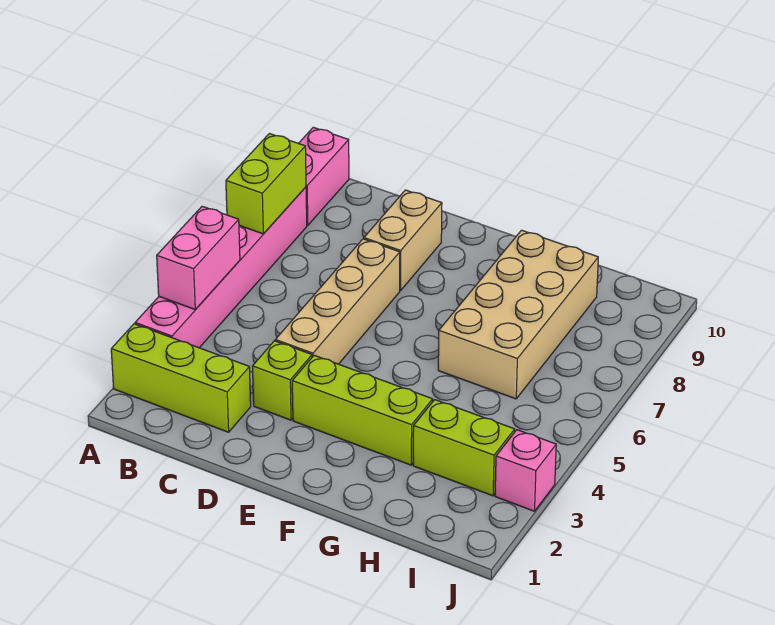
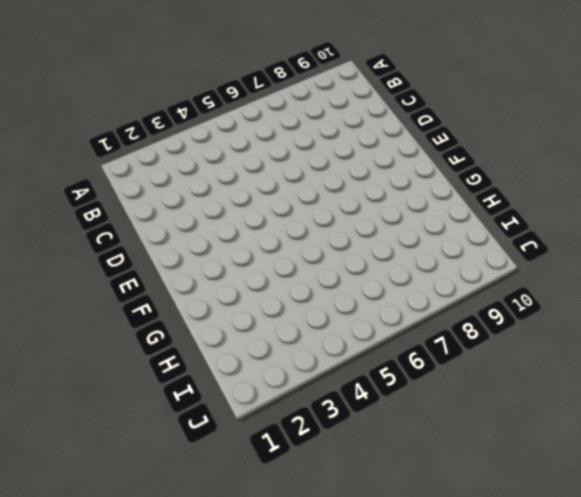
none -> lime brick A2:C2 level 1
none -> pink brick A3:A8 level 1
none -> pink brick A9:A10 level 1

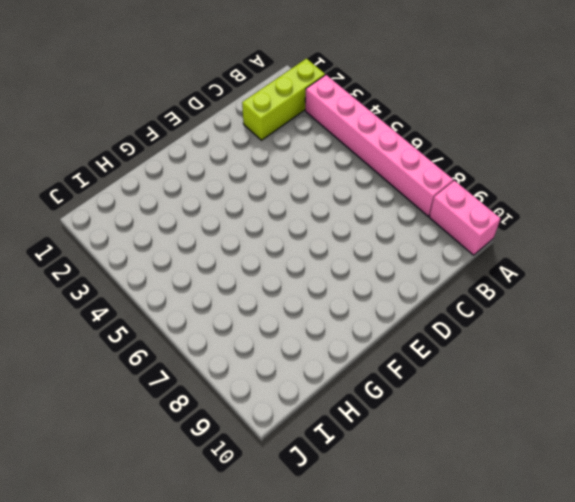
none -> lime brick D3 level 1
none -> tan brick D4:D7 level 1
none -> tan brick D8:D9 level 1

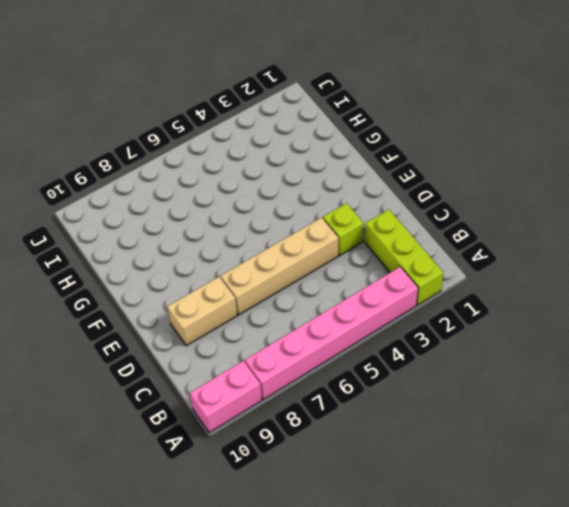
none -> lime brick E3:G3 level 1
none -> tan brick G6:H9 level 1
none -> lime brick H3:I3 level 1

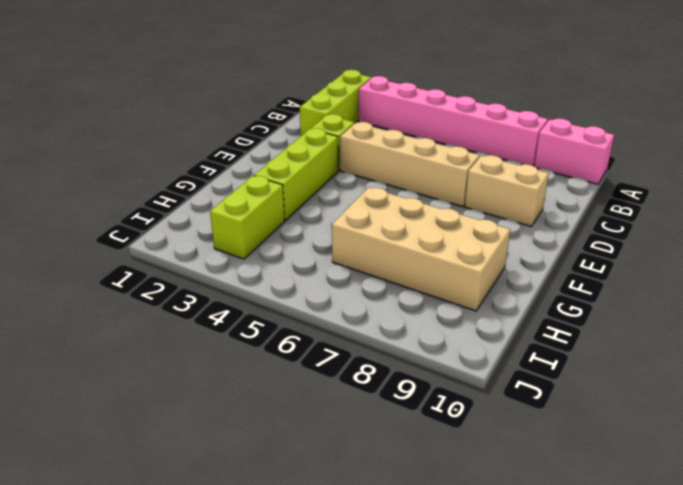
none -> pink brick J3 level 1
none -> pink brick A4:A5 level 2
none -> lime brick A7:A8 level 2

